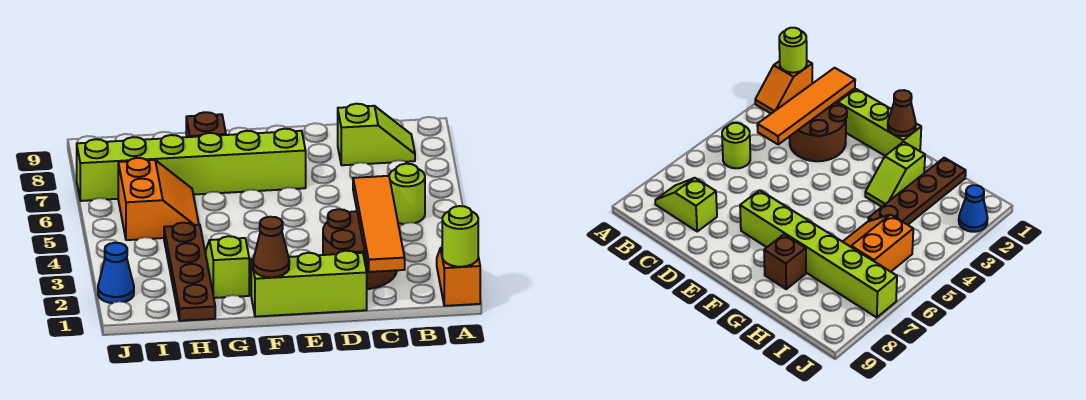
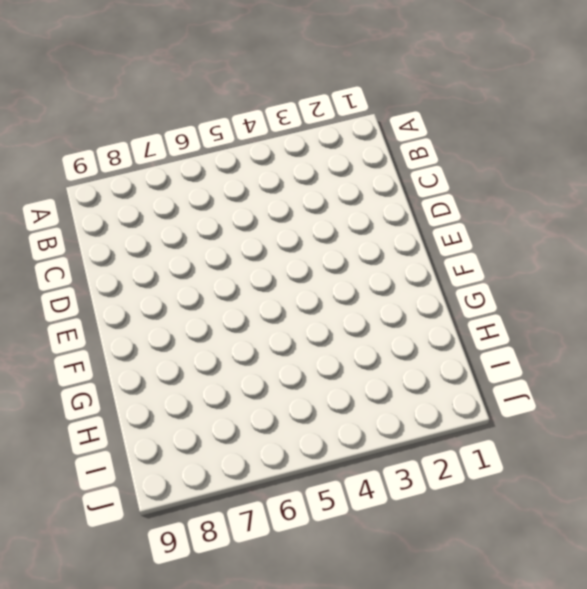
none -> orange slope A1:A2 level 1 top 1
none -> lime round brick B5 level 1
none -> lime slope B8:C8 level 1 top C

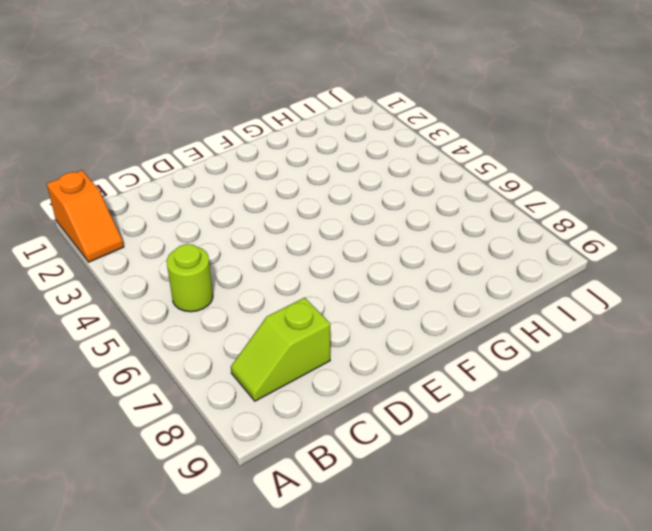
none -> brown round brick C2:D3 level 1
none -> lime brick D1:F1 level 1
none -> lime brick E7:J7 level 1

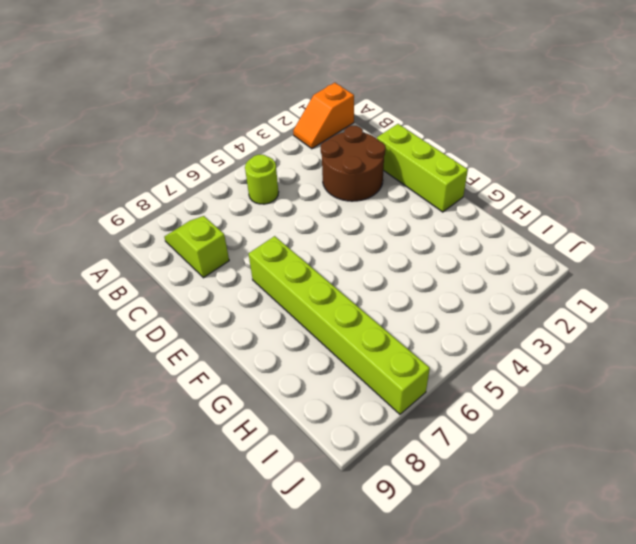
none -> lime slope G2:G3 level 1 top 2
none -> brown brick G8 level 1
none -> brown plate H1:H4 level 1

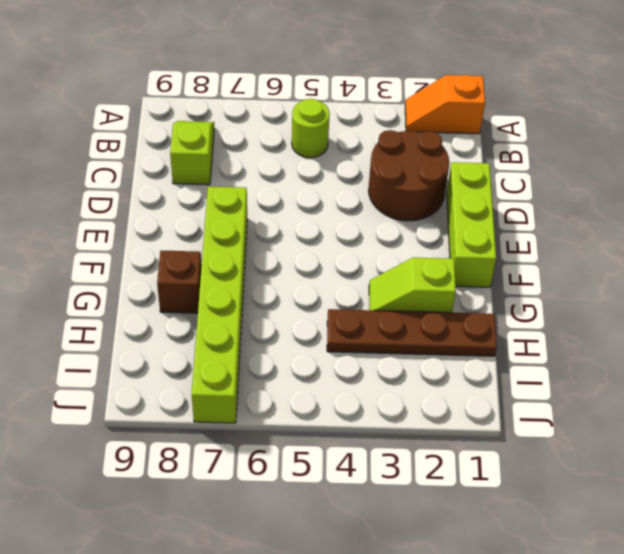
none -> orange slope H5:I6 level 1 top I
none -> blue cone J2 level 1
none -> lime round brick A1 level 2

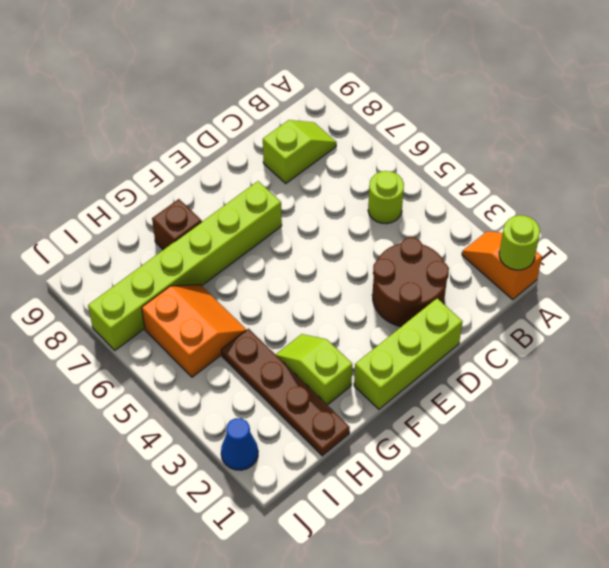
none -> orange tile C1:C4 level 2
none -> brown cone F1 level 2

